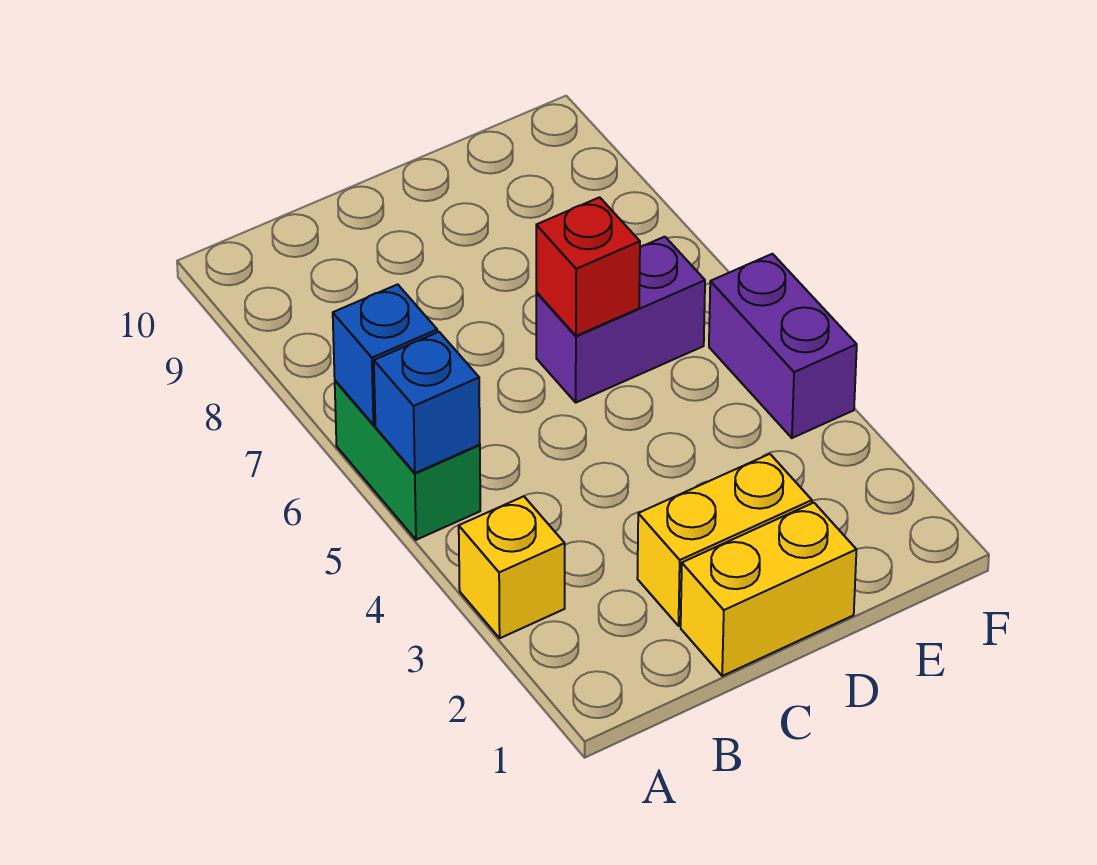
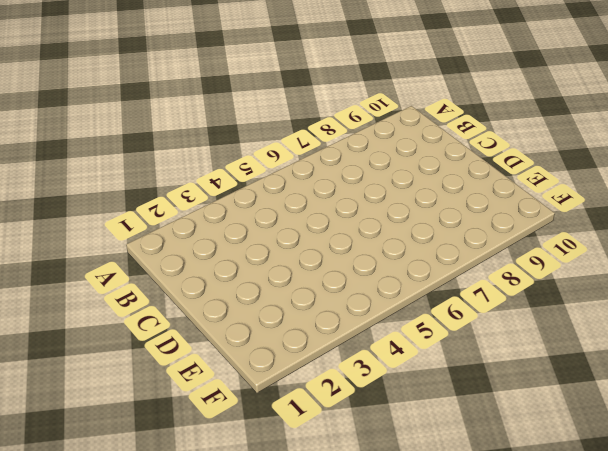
none -> yellow brick A3 level 1
none -> green brick A5:A6 level 1

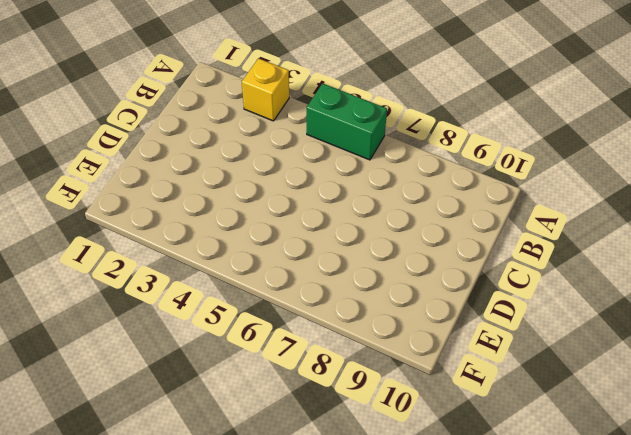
none -> yellow brick C1:D1 level 1
none -> yellow brick C2:D2 level 1

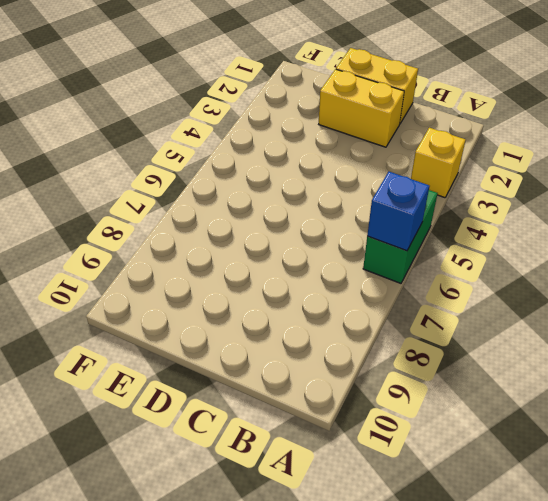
none -> purple brick D6:E6 level 1
none -> purple brick F4:F5 level 1

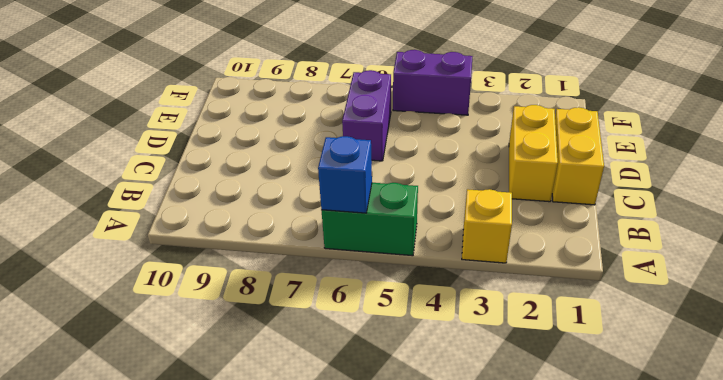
none -> blue brick A5 level 2
none -> red brick D6 level 2

